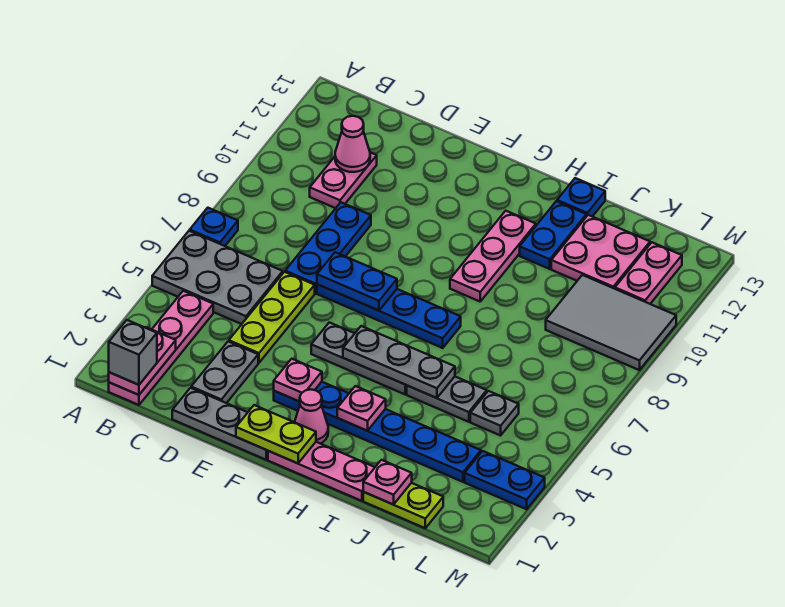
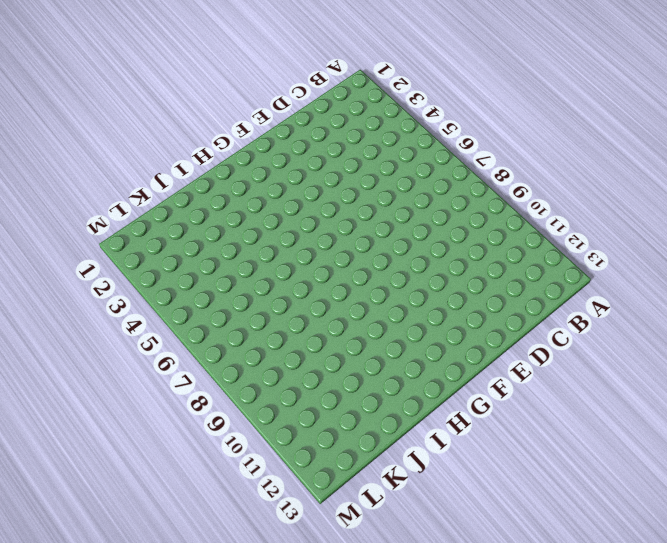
none -> grey plate A5:C6 level 1
none -> blue plate A7 level 1
none -> pink plate B1:B4 level 1
none -> pink plate C10:C11 level 1

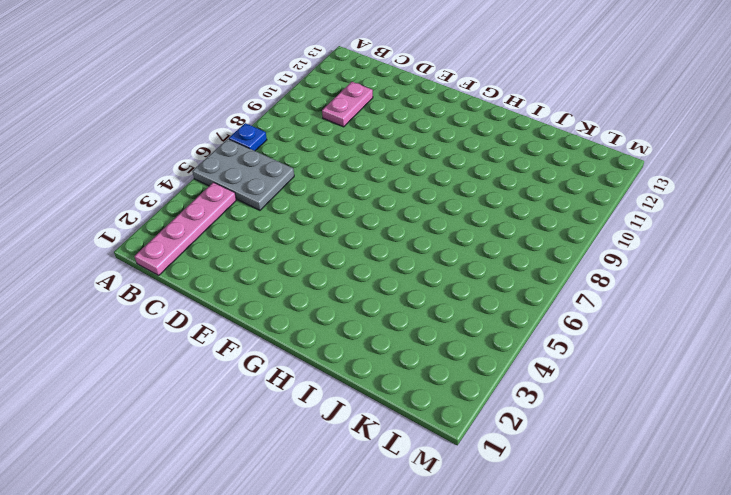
none -> grey plate D1:F1 level 1
none -> grey plate D2:D3 level 1
none -> lime plate D4:D6 level 1
none -> blue plate D7:D9 level 1

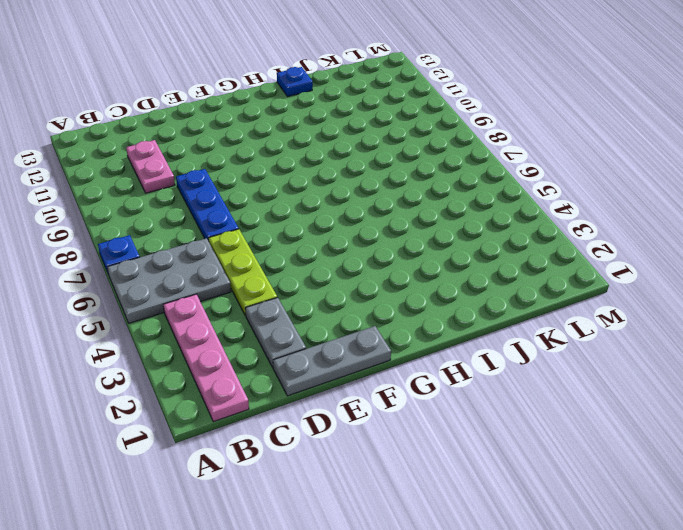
none -> blue plate E7:H7 level 1
none -> blue plate F3:K3 level 1
none -> grey plate F5:H5 level 1
none -> pink plate G1:I1 level 1

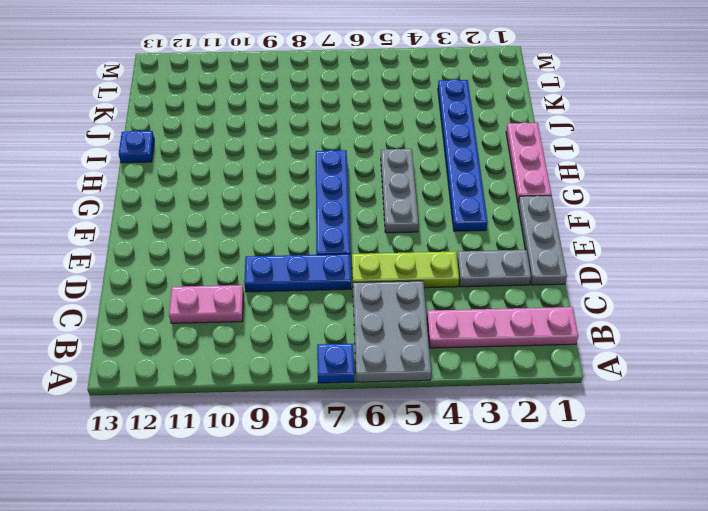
none -> pink cone G2 level 1
none -> pink plate H9:H11 level 1
none -> grey plate I5:J5 level 1
none -> blue plate I11:I12 level 1

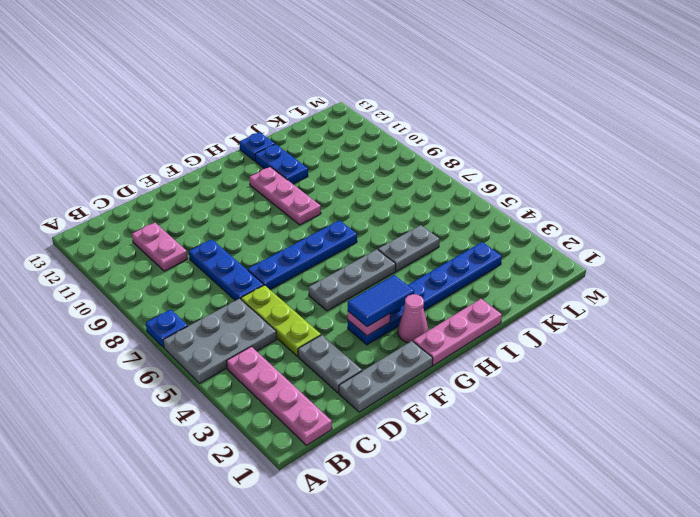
blue tile F3:G3 level 3 -> none
none -> lime plate J1:K1 level 1
none -> pink plate J11:K12 level 1
none -> grey plate K5 level 1
none -> grey tile K9:M10 level 1

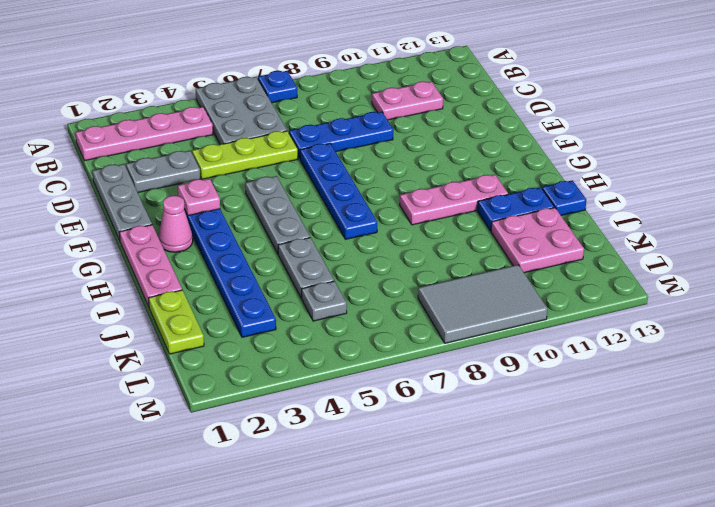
grey tile L8:M10 level 1 -> grey tile K9:M10 level 1
none -> blue plate L3:M3 level 1
none -> pink plate L11:L12 level 1
none -> pink plate B1:B2 level 2
none -> pink cone C11 level 2

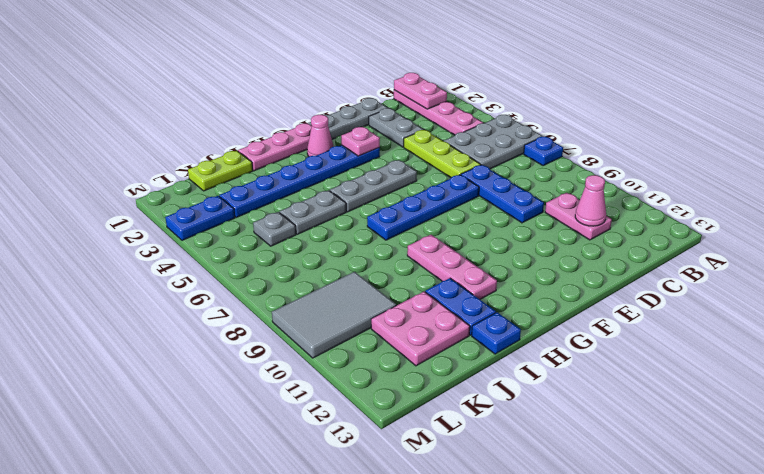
none -> pink plate L11:L12 level 1
none -> blue plate E7:F7 level 2
none -> lime plate F1:G1 level 2
none -> grey plate G5:I5 level 2

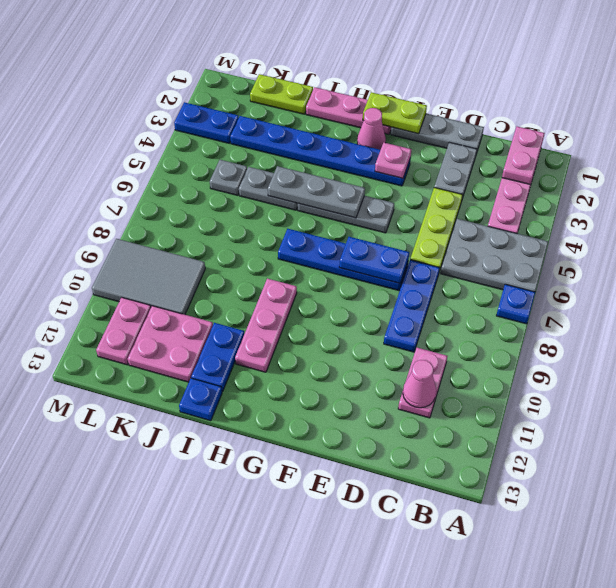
none -> pink plate H3 level 2
none -> pink plate J1 level 2
none -> grey brick B1 level 3

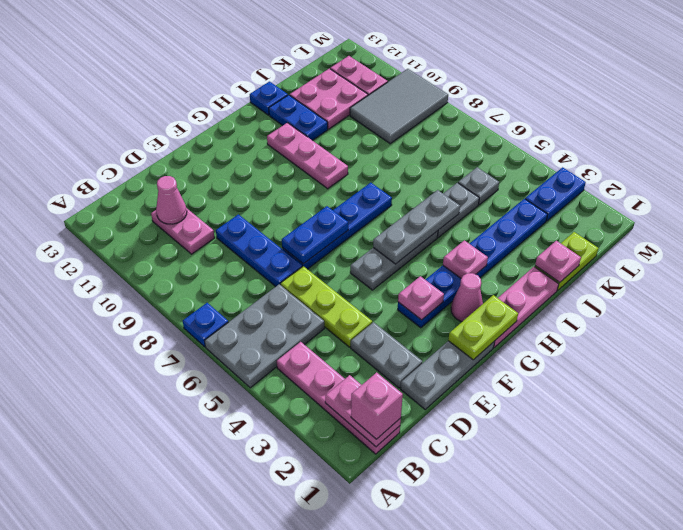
pink brick B1 level 3 -> grey brick B1 level 3

